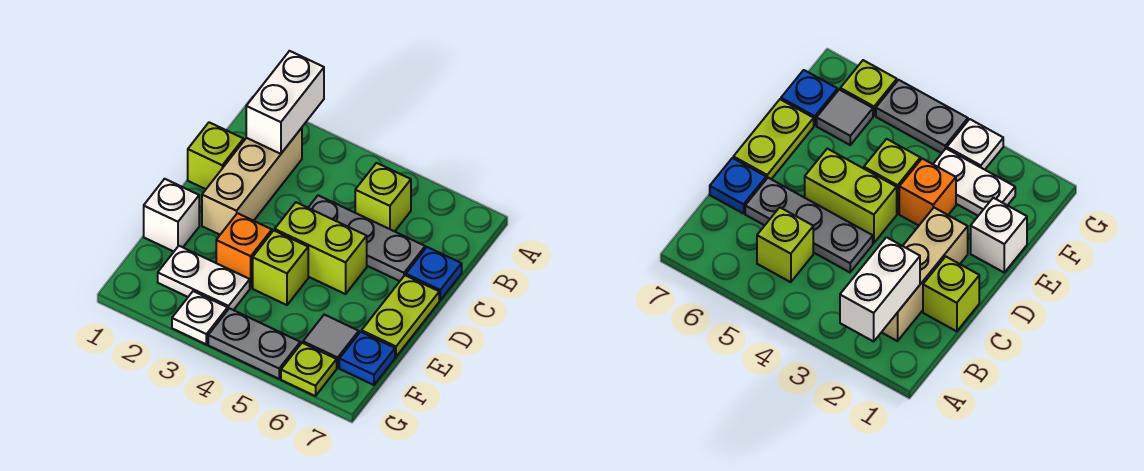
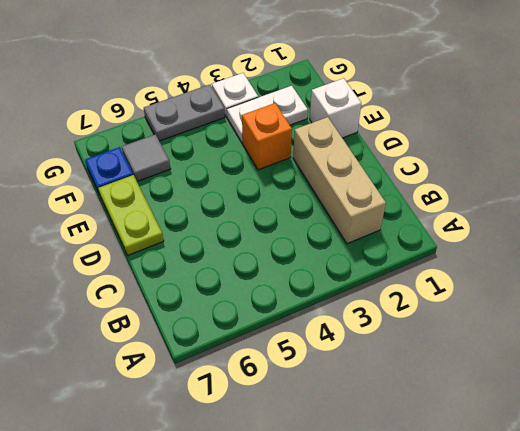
none -> lime brick B5 level 1
none -> lime brick C1 level 1
none -> grey plate C4:C6 level 1

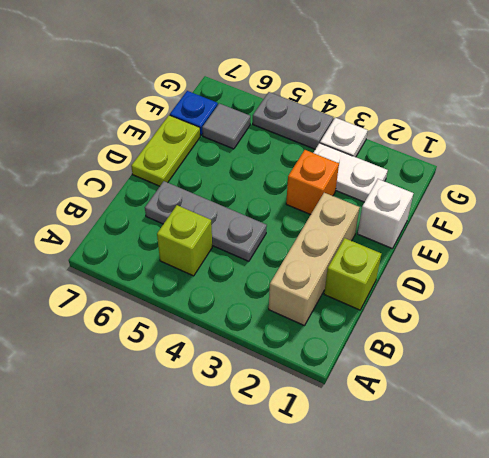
none -> blue plate C7 level 1
none -> lime brick D4:D5 level 1
none -> lime brick E4 level 1

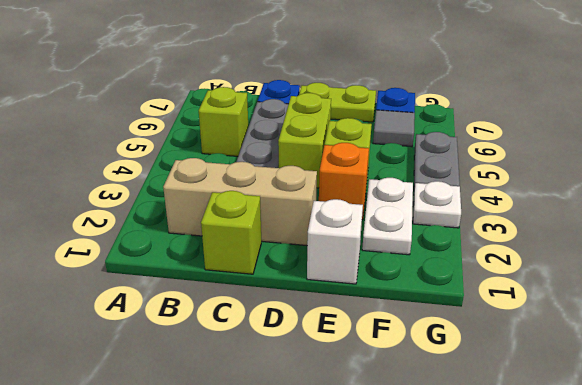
none -> lime plate G6 level 1
none -> white brick A2:B2 level 2

